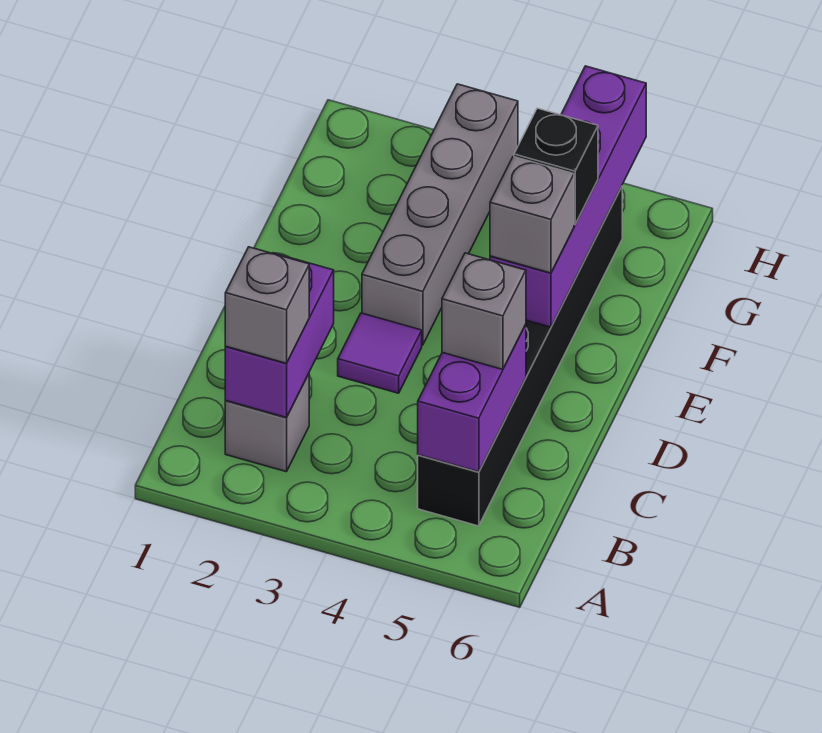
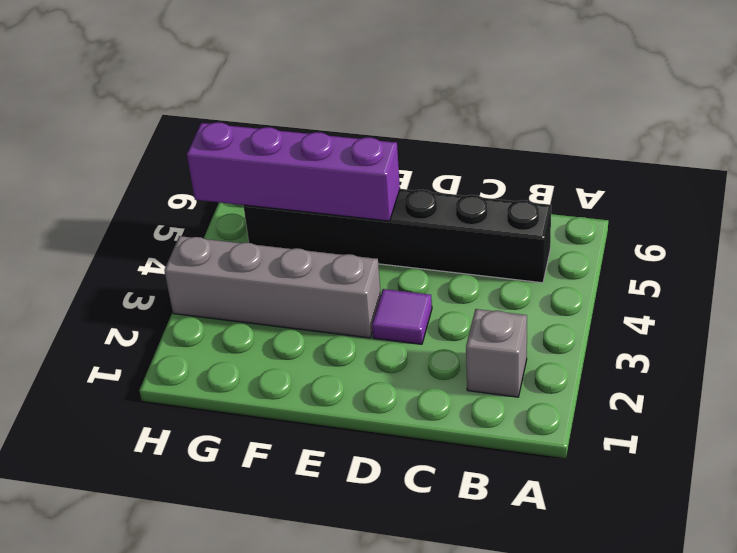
none -> purple brick B2:C2 level 2
none -> purple brick B5:C5 level 2

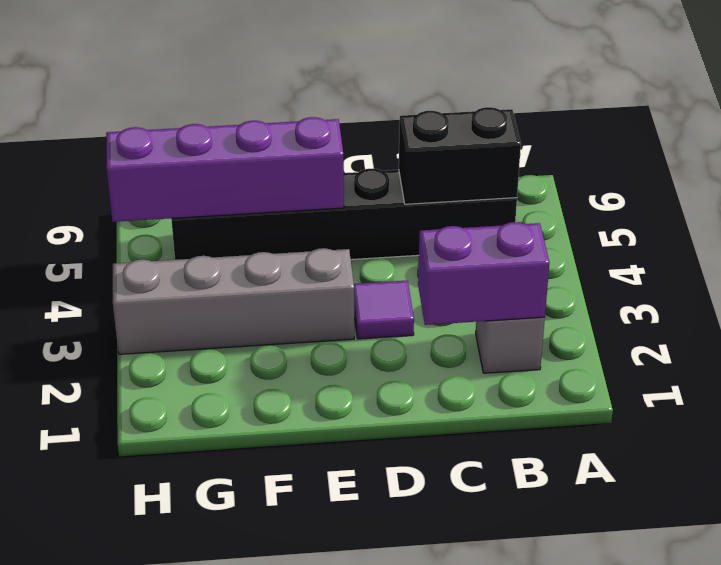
black brick B5:C5 level 2 -> purple brick B5:C5 level 2
none -> grey brick B2 level 3
none -> grey brick C5 level 3

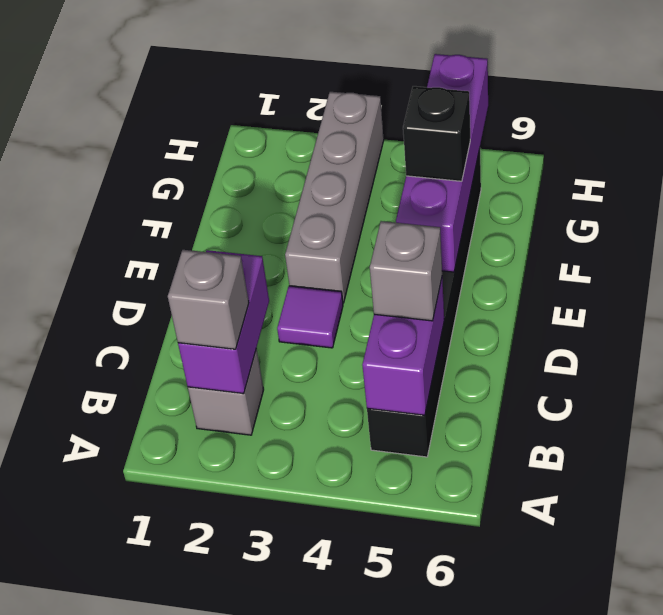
none -> grey brick E5 level 3

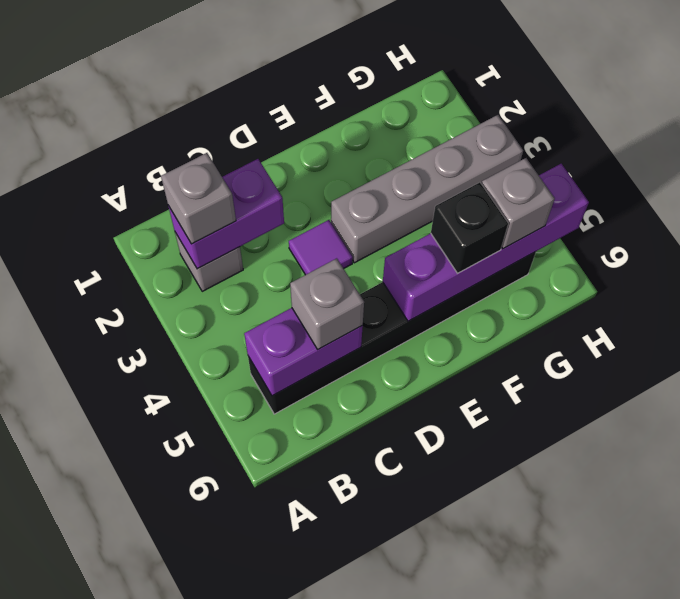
grey brick G5 level 3 -> grey brick E5 level 3

